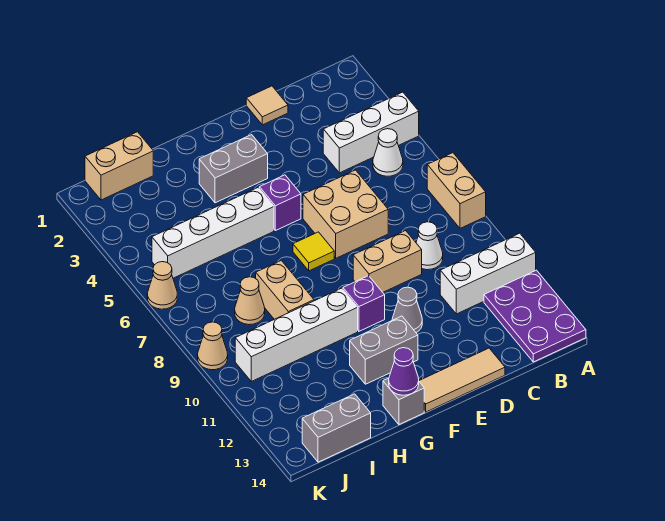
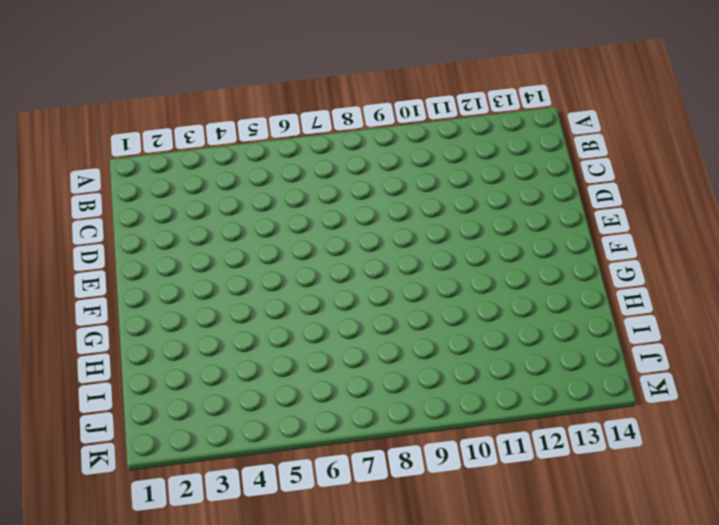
none -> white brick A4:C4 level 1
none -> tan brick A7:A8 level 1
none -> white brick A11:C11 level 1

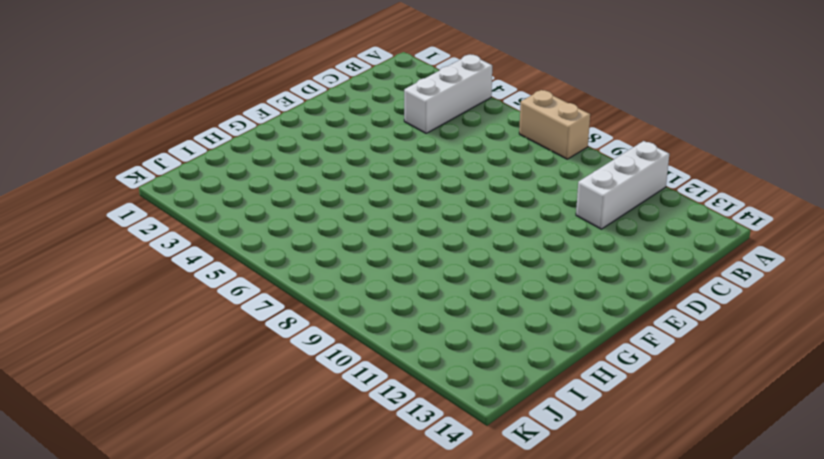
none -> purple plate A12:B14 level 1
none -> white cone B5 level 1
none -> white cone C9 level 1

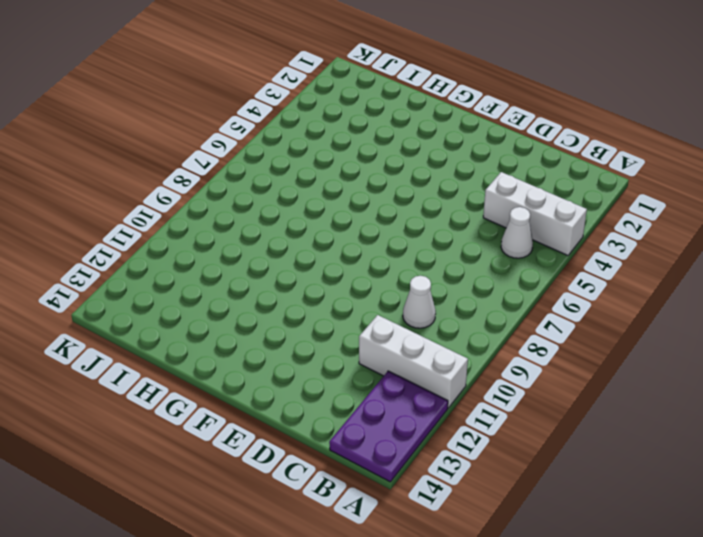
none -> tan brick A7:A8 level 1
none -> tan tile D1 level 1
none -> tan brick D6:E7 level 1

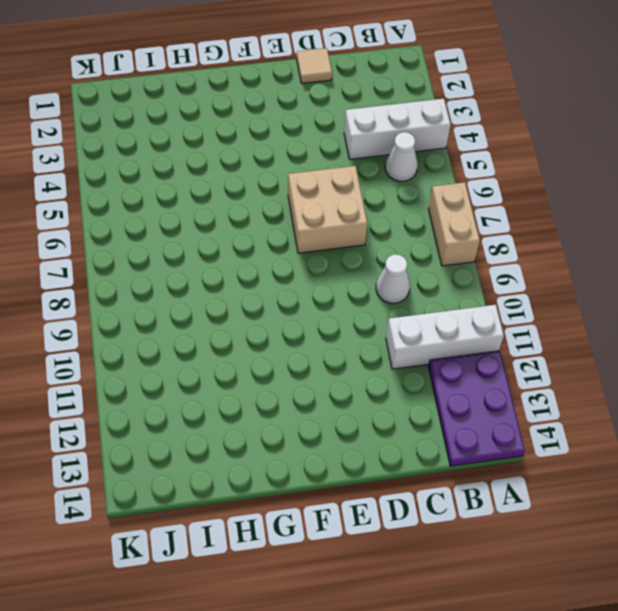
none -> tan brick D9:E9 level 1
none -> tan tile D14:F14 level 1
none -> grey cone E11 level 1

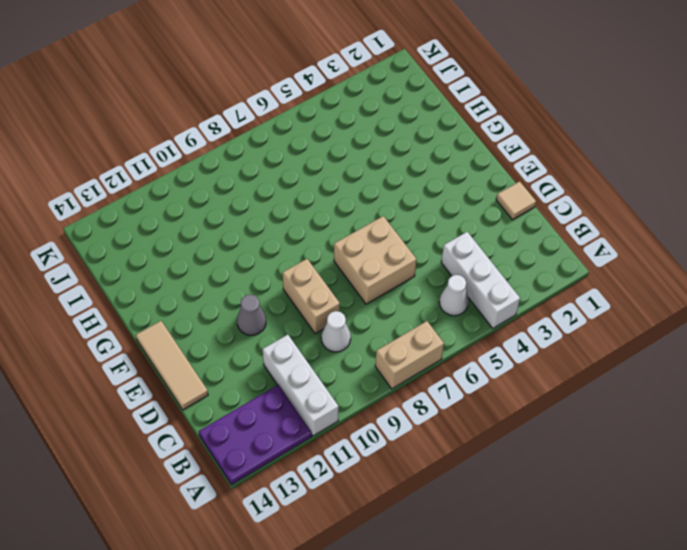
none -> grey brick F3:G3 level 1
none -> purple brick F5 level 1
none -> yellow tile F7 level 1

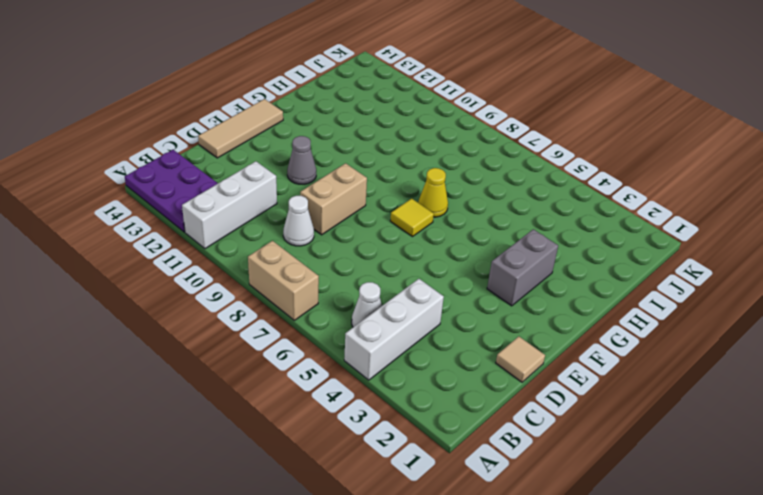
yellow cone G7 level 1 -> none
none -> tan brick D6:E7 level 1
none -> purple brick F5 level 1
none -> purple brick F10 level 1

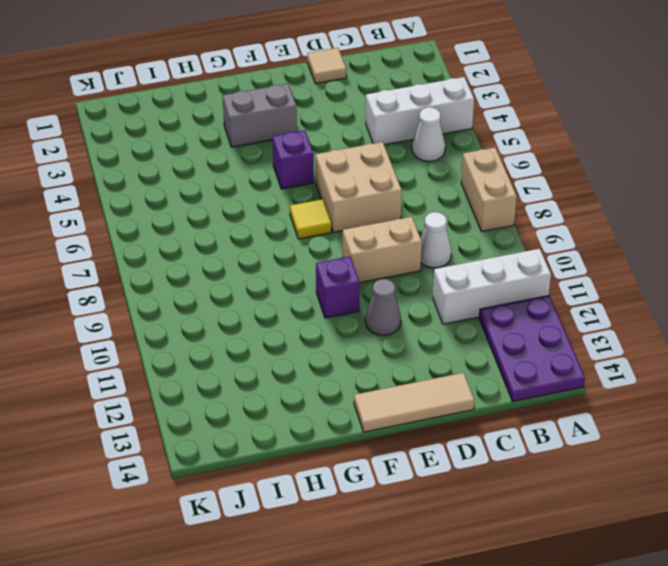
none -> grey brick F12:G12 level 1
none -> white brick G5:J5 level 1
none -> white brick G10:J10 level 1

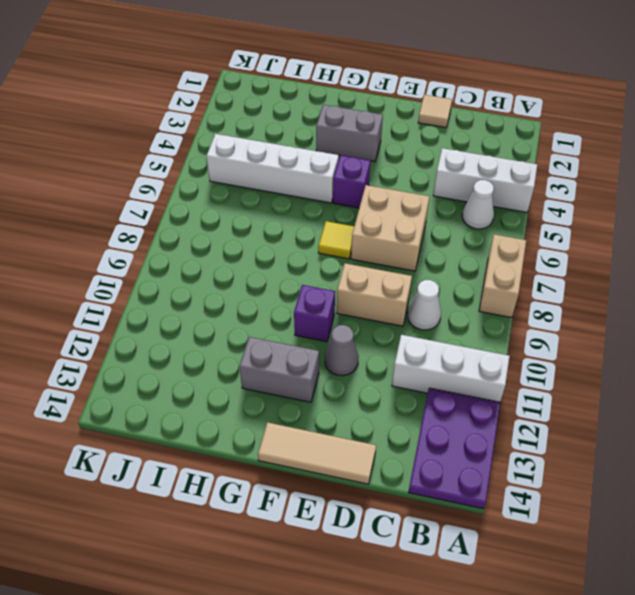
none -> white brick G10:J10 level 1
none -> grey brick G14 level 1
none -> tan brick H8:H9 level 1

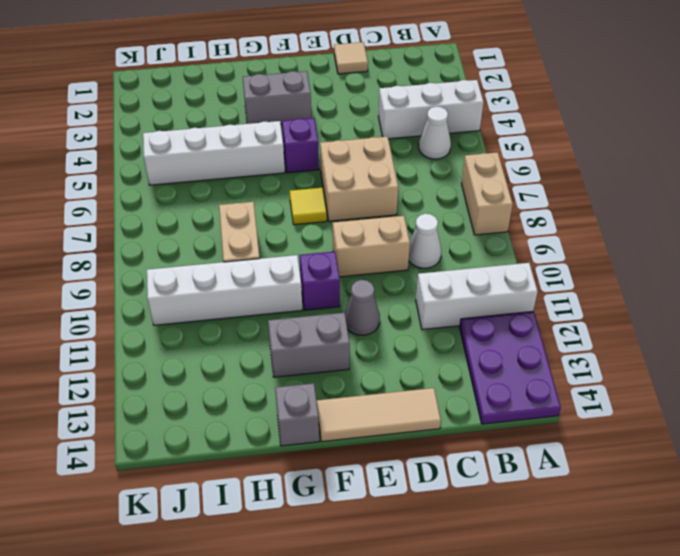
none -> tan brick I1:J1 level 1
none -> tan cone I8 level 1
none -> grey brick I14:J14 level 1

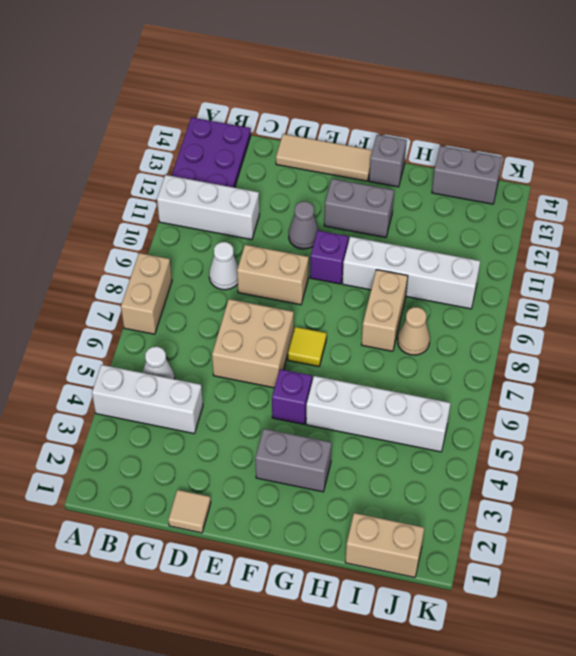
none -> tan cone K6 level 1
none -> tan cone K9 level 1
none -> purple cone G14 level 2

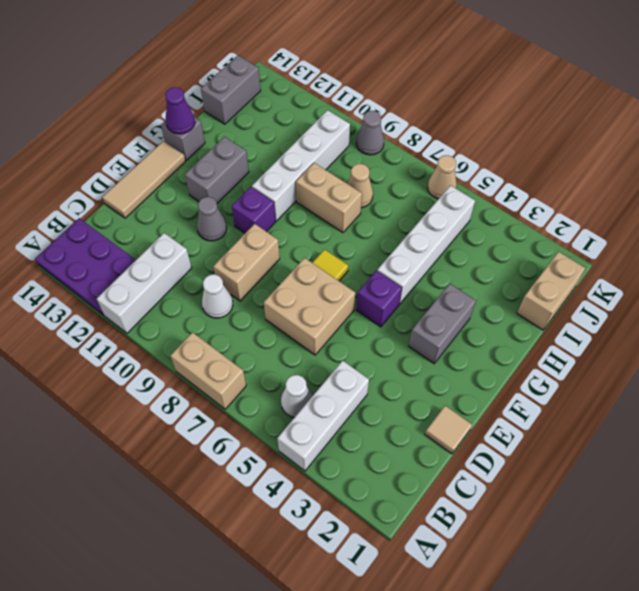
grey cone K9 level 1 -> tan cone K9 level 1

